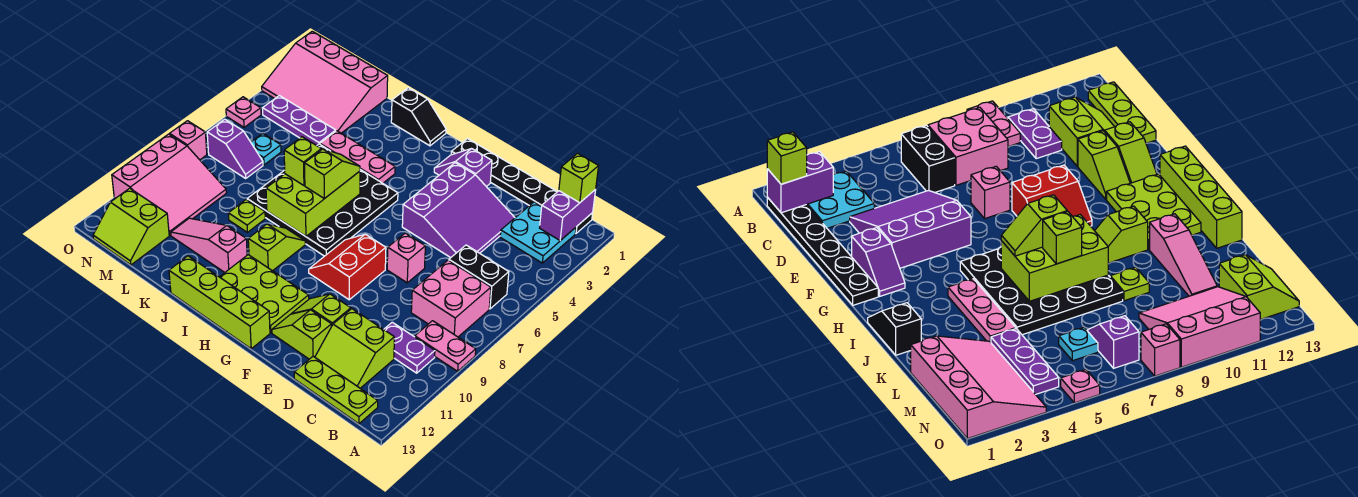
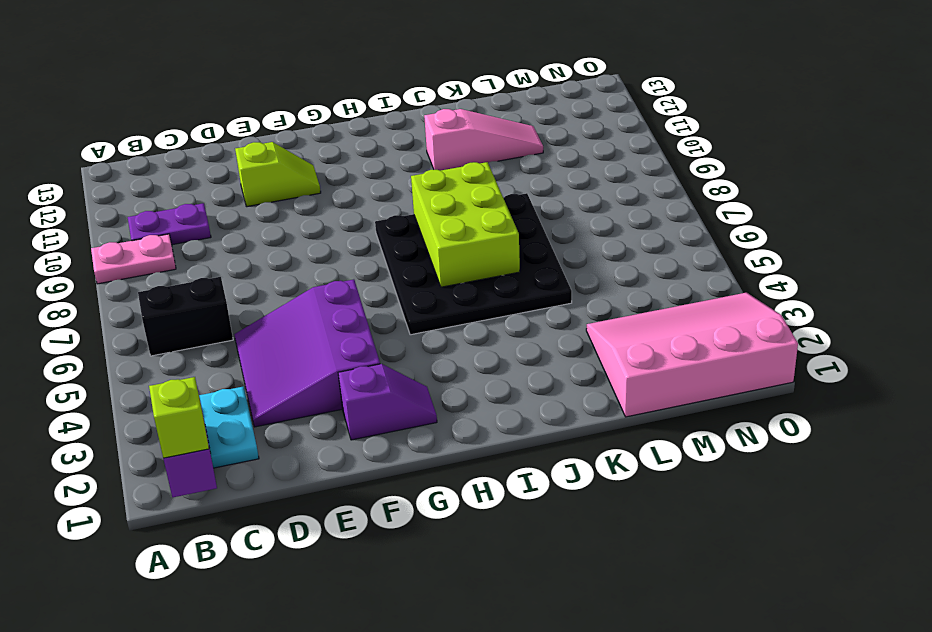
none -> black plate B1:G1 level 1
none -> pink brick B7:C8 level 1
none -> lime plate B13:D13 level 1
none -> lime slope C11:D12 level 1 top 11

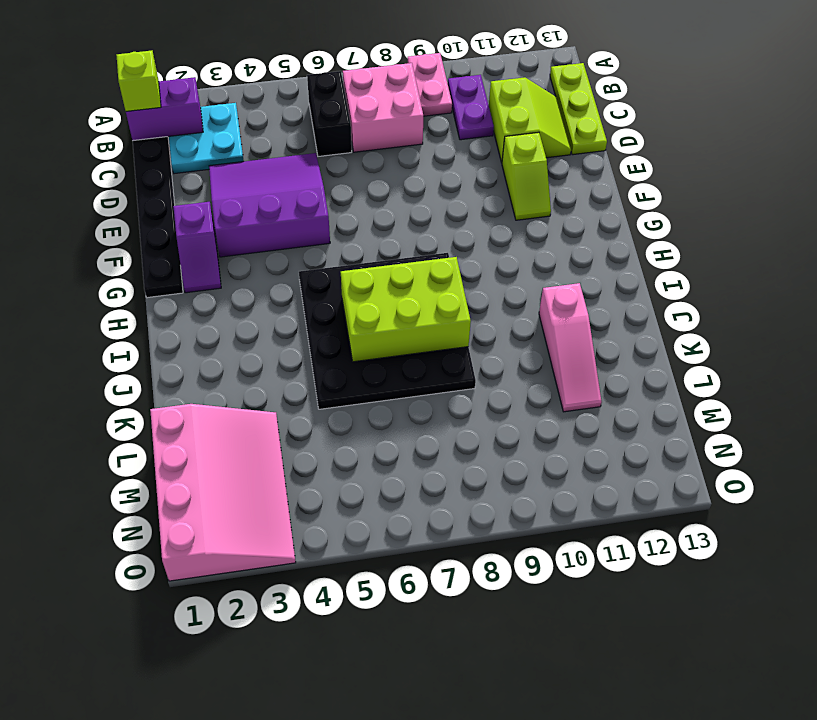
none -> pink brick E7 level 1
none -> lime slope E12:F12 level 1 top E
none -> red slope F8:G9 level 1 top F
none -> lime plate G11:I12 level 1

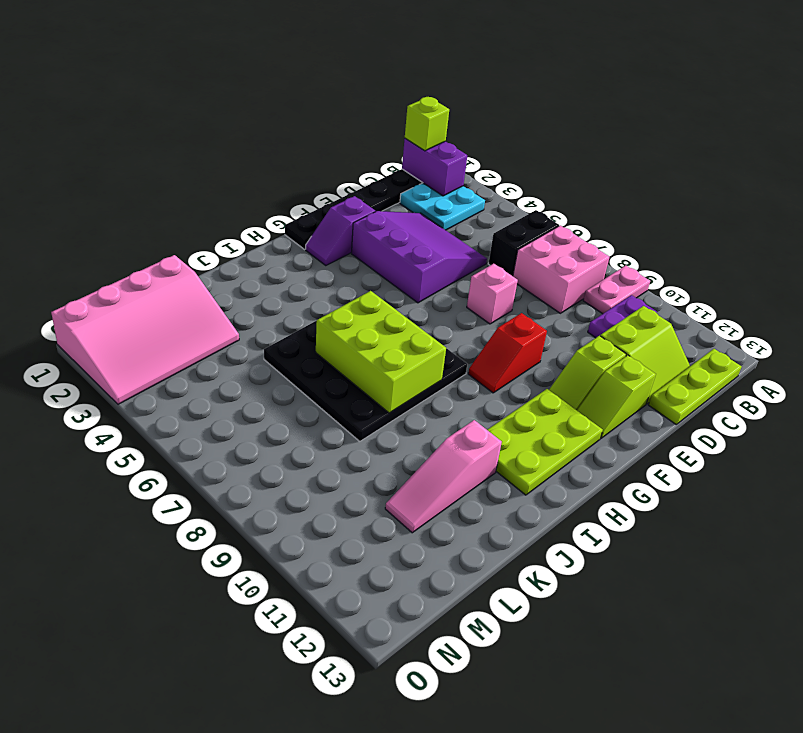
red slope F9:G9 level 1 top F -> red slope F8:G9 level 1 top F
none -> lime brick G13:J13 level 1
none -> black slope I1:J1 level 1 top J
none -> pink plate I4:K4 level 1
none -> lime slope I9:I10 level 1 top 10

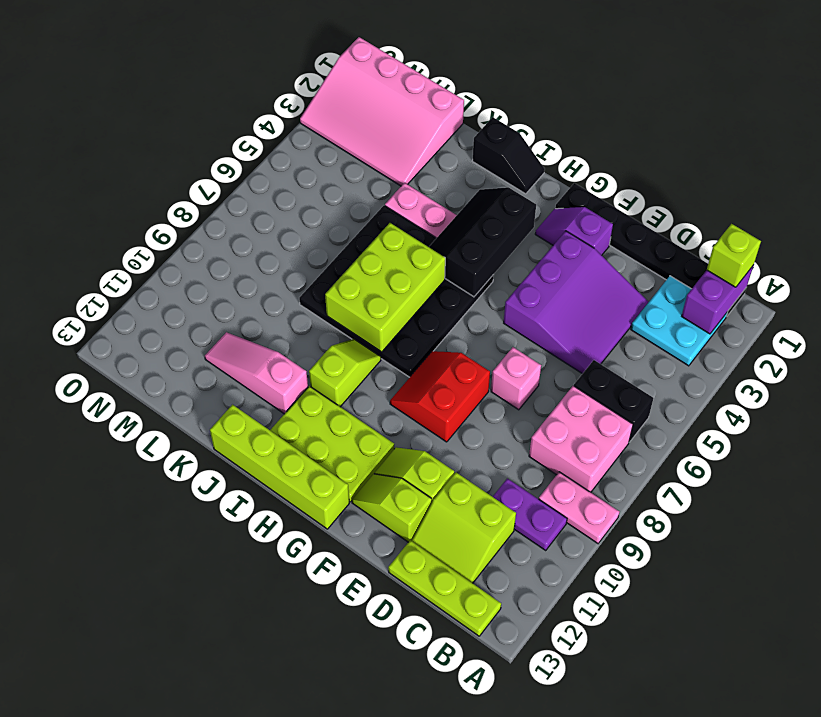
black slope H3:I5 level 2 top H -> none
none -> lime plate K9 level 1
none -> purple plate L4:N4 level 1
none -> cyan plate M6 level 1
none -> purple slope M7:N7 level 1 top N

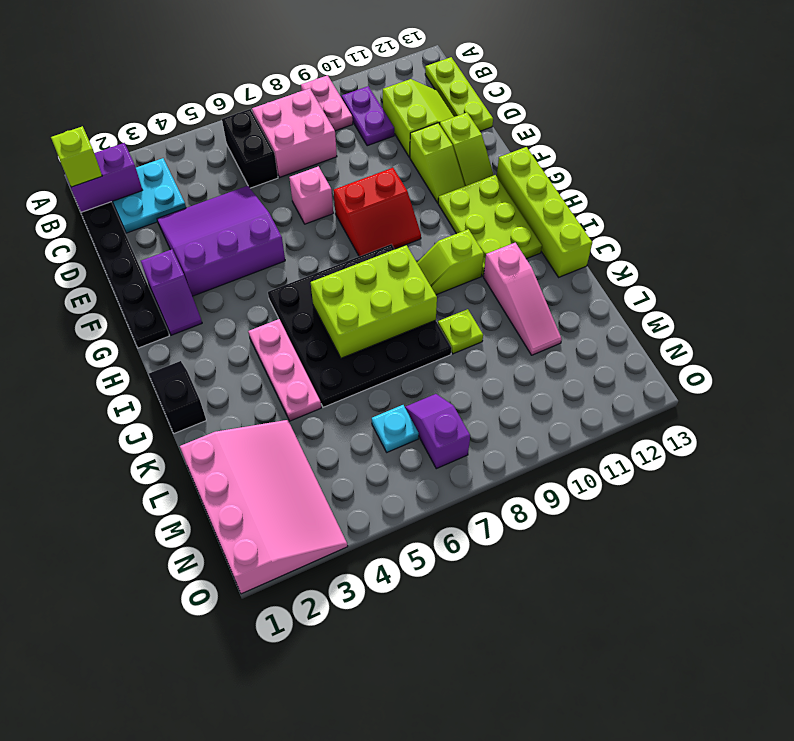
none -> purple plate L4:N4 level 1
none -> pink slope M9:O11 level 1 top O
none -> lime slope M12:N13 level 1 top 12
none -> pink plate O5 level 1

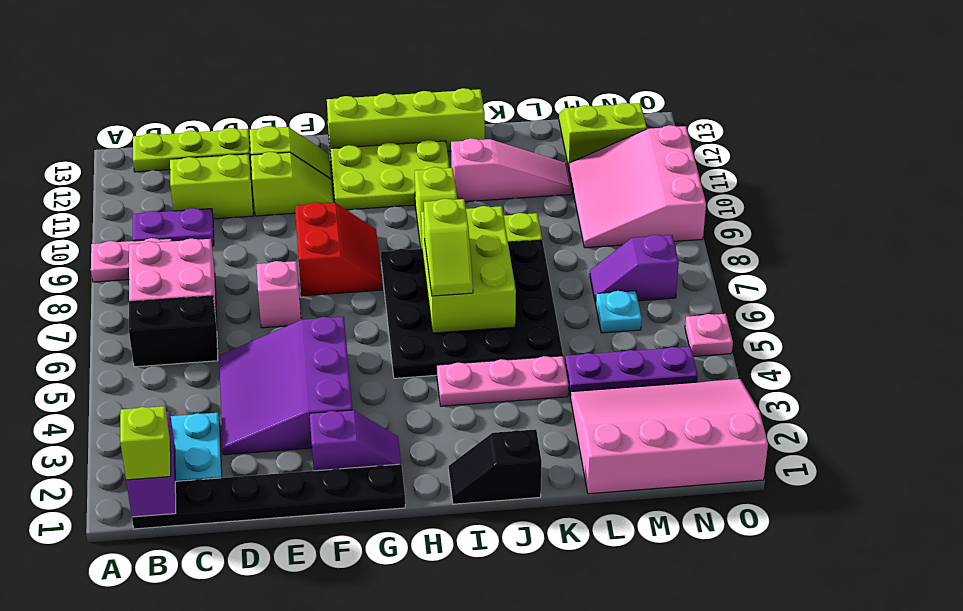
none -> pink brick O8 level 1
none -> lime brick J7 level 3

